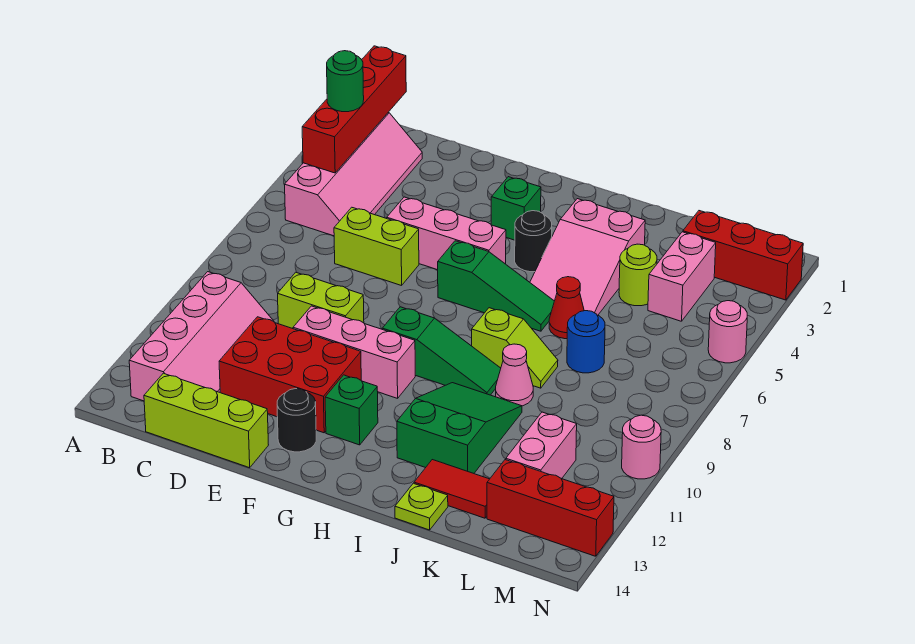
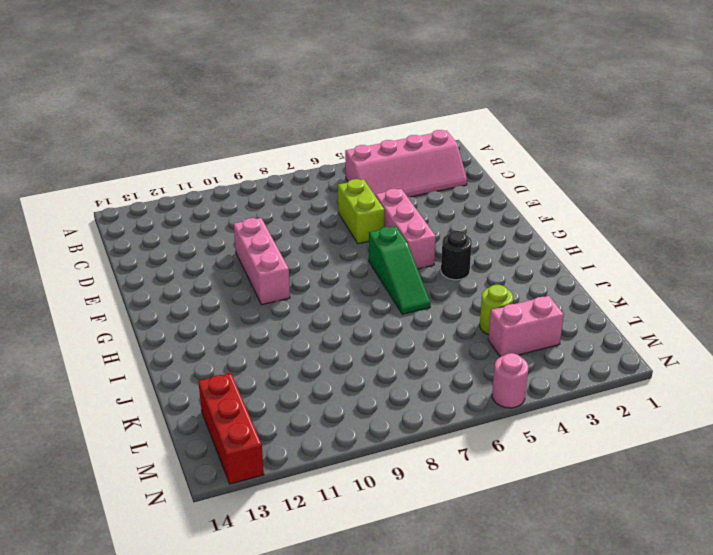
none -> pink slope B10:C13 level 1 top B
none -> lime brick C14:E14 level 1
none -> lime brick D9:E9 level 1
none -> red brick D11:F12 level 1

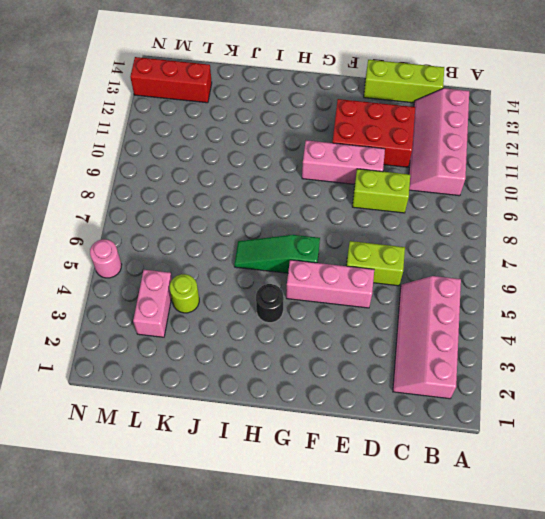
none -> black round brick F13 level 1
none -> green brick G3 level 1
none -> green slope G9:I9 level 1 top G
none -> green brick G12 level 1

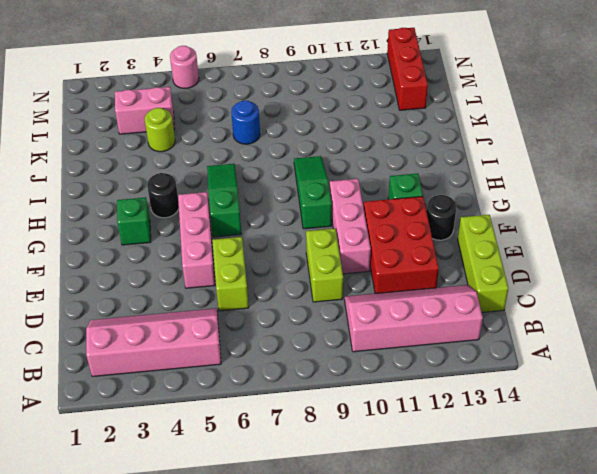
none -> pink slope I3:J5 level 1 top 3
none -> lime slope I8:J8 level 1 top I
none -> green slope I10:J12 level 1 top 12
none -> red cone J6 level 1

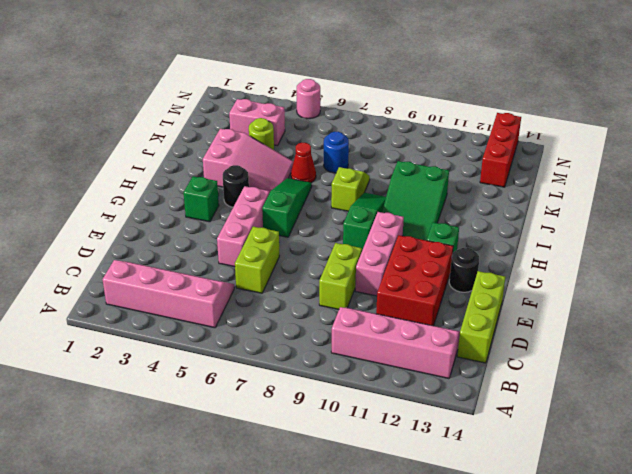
green slope H10:J11 level 1 top J -> green slope I10:J12 level 1 top 12
none -> pink cone J9 level 1
none -> red tile J13:K13 level 1
none -> lime plate J14 level 1
none -> red brick L2:N2 level 1

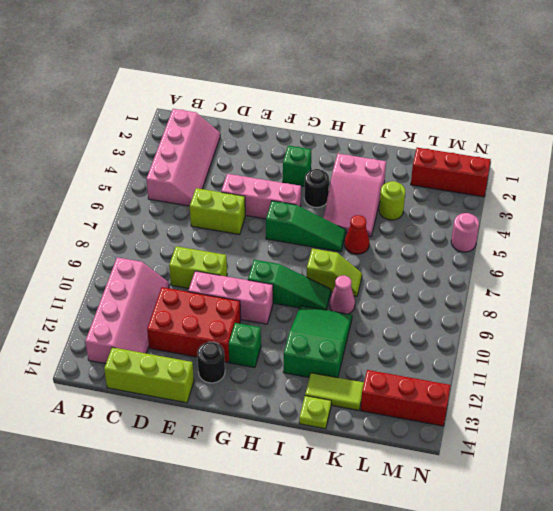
lime tile J13:K13 level 1 -> red tile J13:K13 level 1
none -> blue round brick K7 level 1
none -> pink brick L3:L4 level 1
none -> pink brick L11:L12 level 1
none -> pink round brick N10 level 1

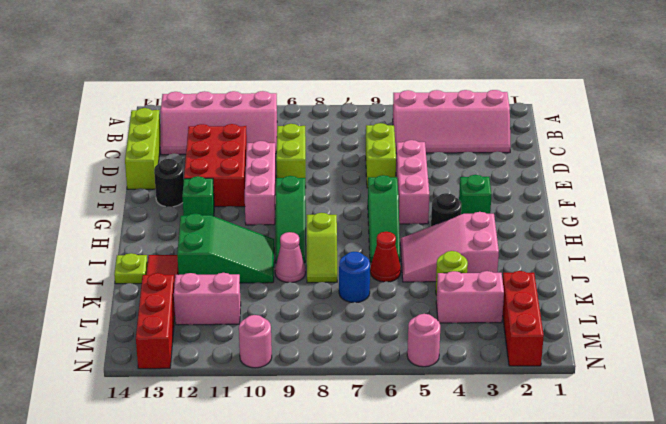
none -> red brick B1:B4 level 2
none -> green round brick B3 level 3

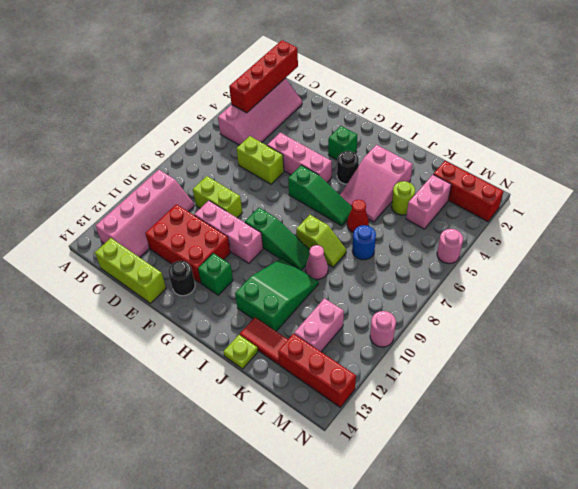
none -> green round brick B3 level 3

